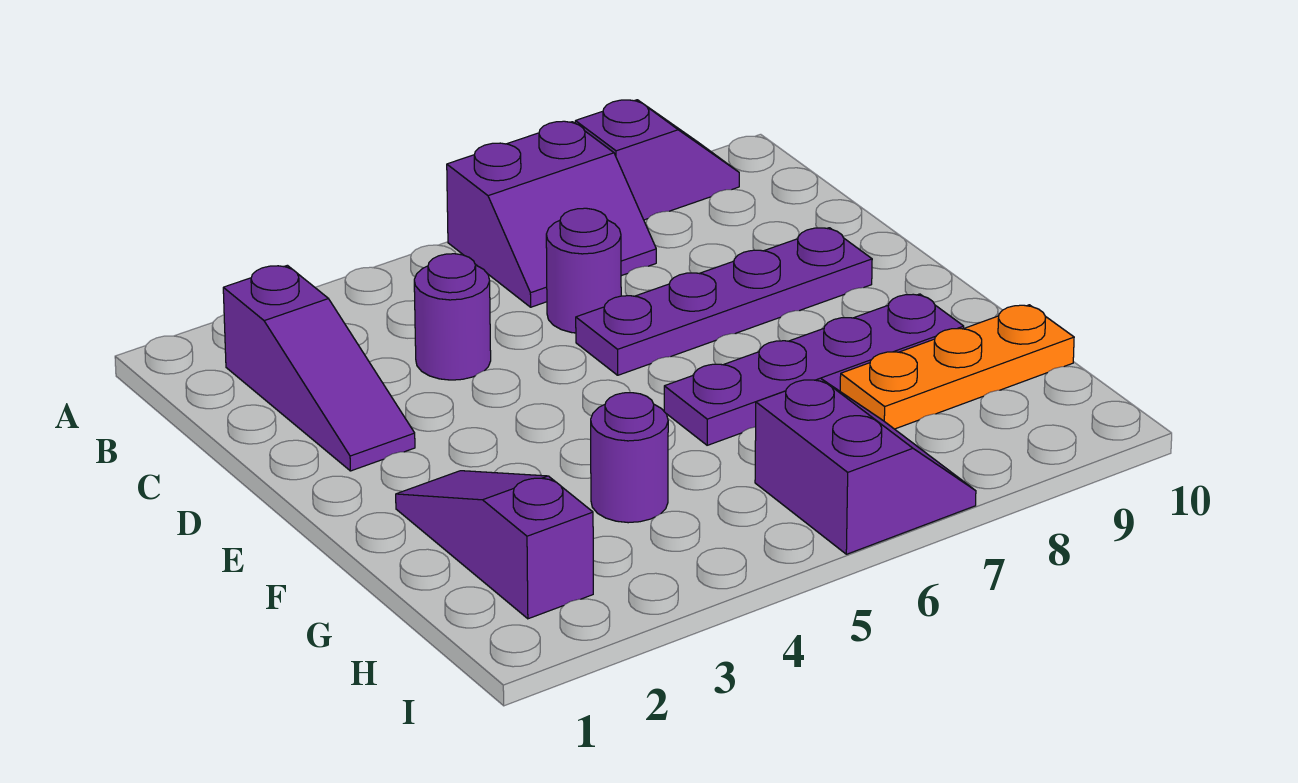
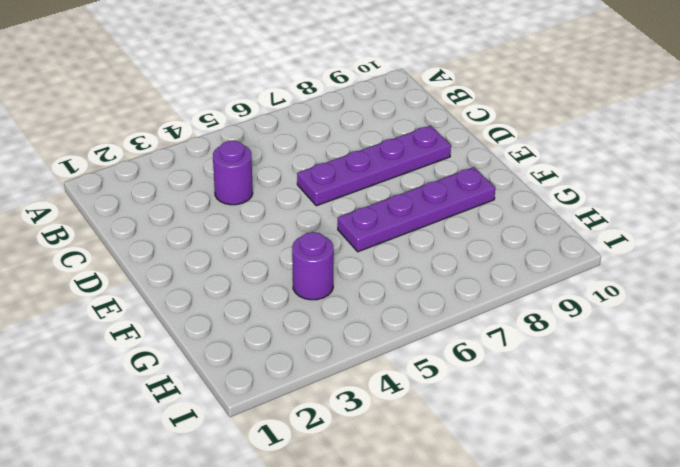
none -> purple slope A6:B7 level 1 top A
none -> purple slope A8:A9 level 1 top 8

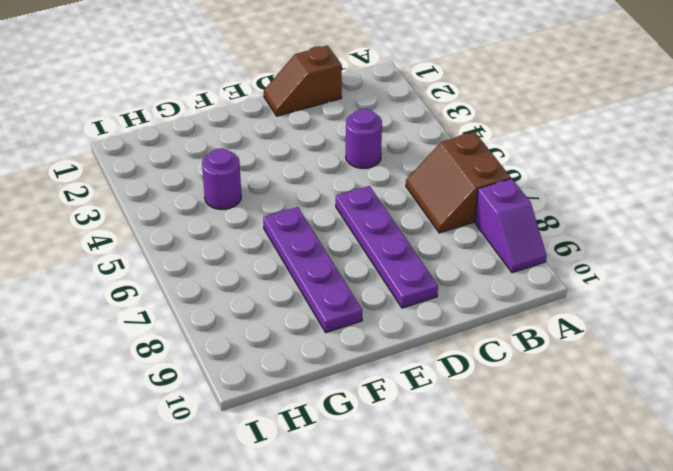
brown slope A6:B7 level 1 top A -> purple slope A6:B7 level 1 top A
brown slope C1:D1 level 1 top C -> none
none -> purple slope B2:D2 level 1 top B
none -> purple round brick C6 level 1

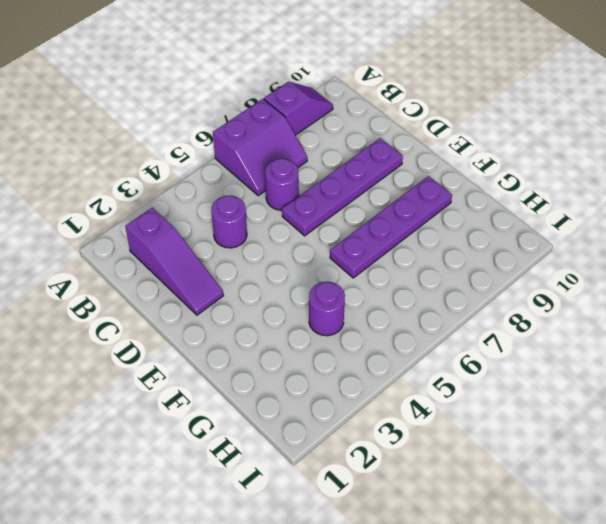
none -> purple slope F2:H2 level 1 top H
none -> orange plate G8:G10 level 1

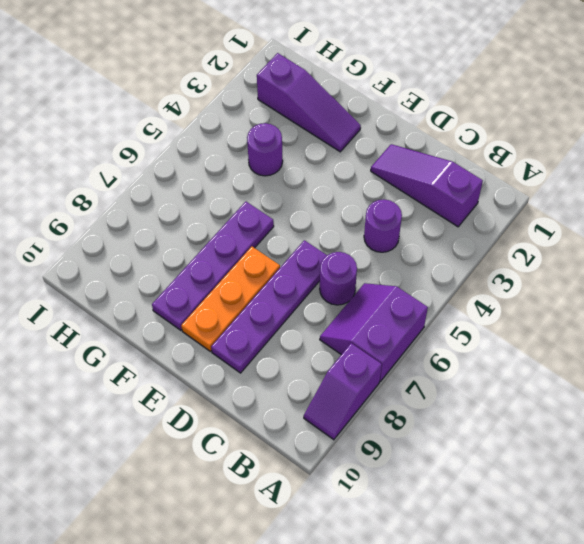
orange plate E7:E9 level 1 -> orange plate G8:G10 level 1
none -> purple slope H6:I7 level 1 top 6

